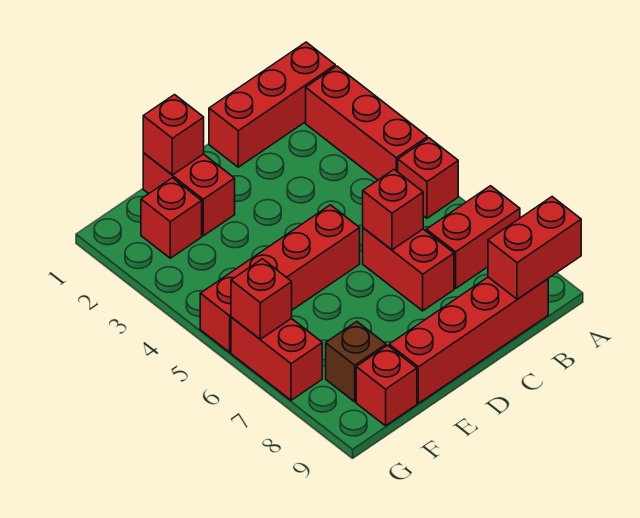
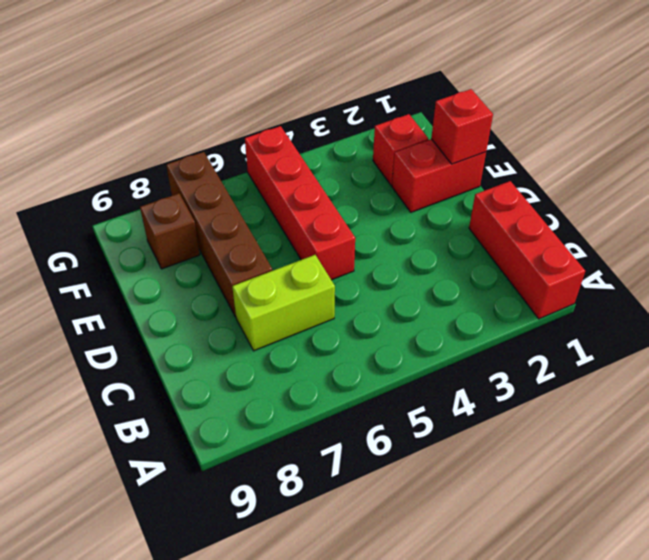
lime brick C6:C7 level 1 -> red brick C6:C7 level 1
brown brick D7:G7 level 1 -> red brick G6:G7 level 1
none -> red brick A2:A4 level 1
none -> red brick A5 level 1
none -> red brick A7:B7 level 1

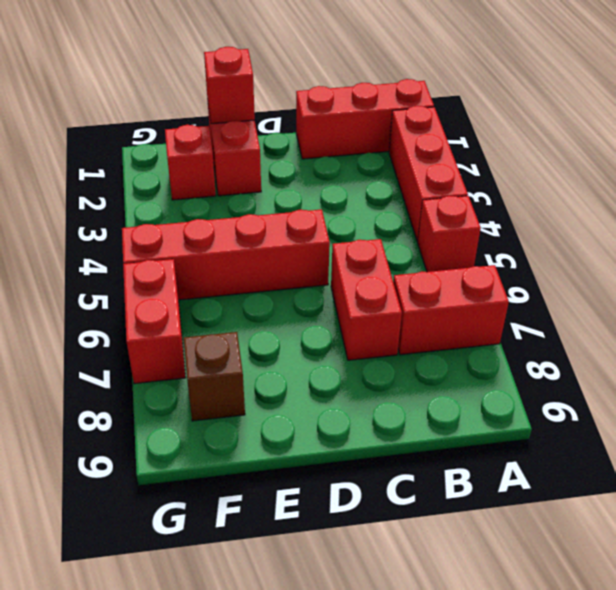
none -> red brick B9:E9 level 1
none -> red brick F9 level 1
none -> red brick A9:B9 level 2

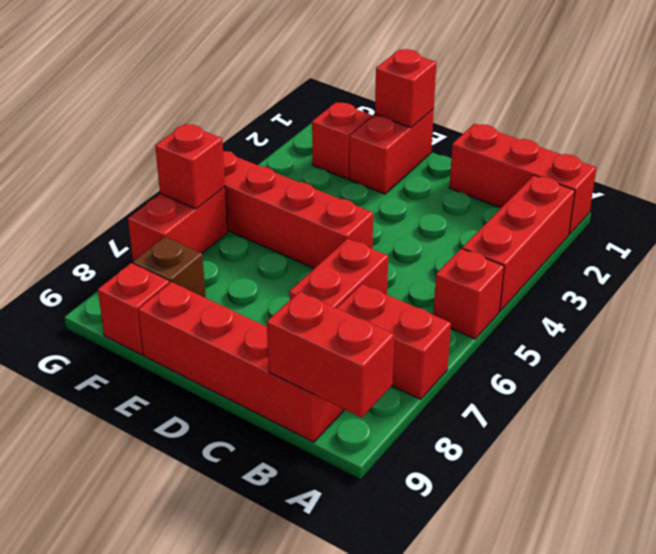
none -> red brick C6 level 2

